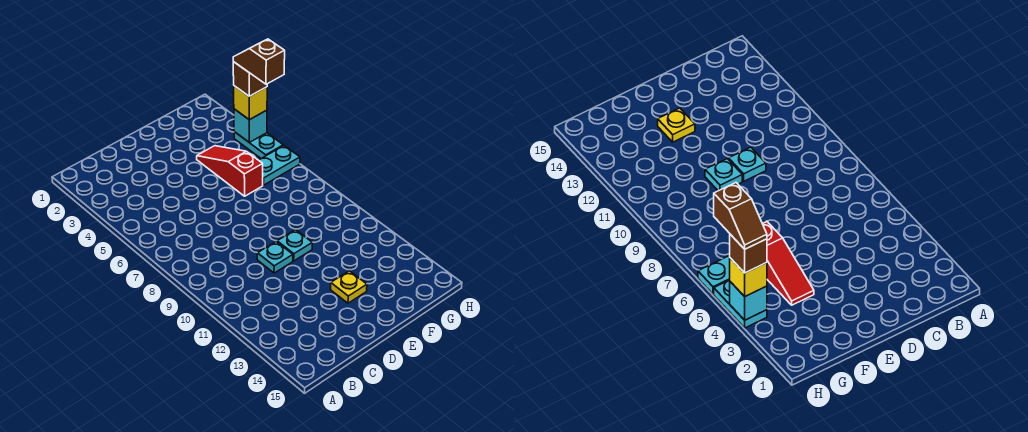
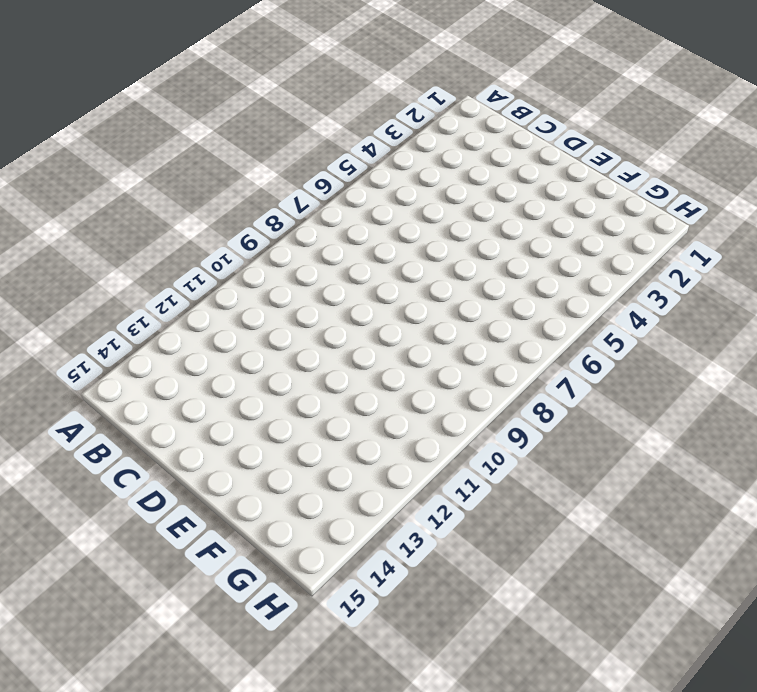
none -> cyan plate D10 level 1
none -> cyan plate E10 level 1

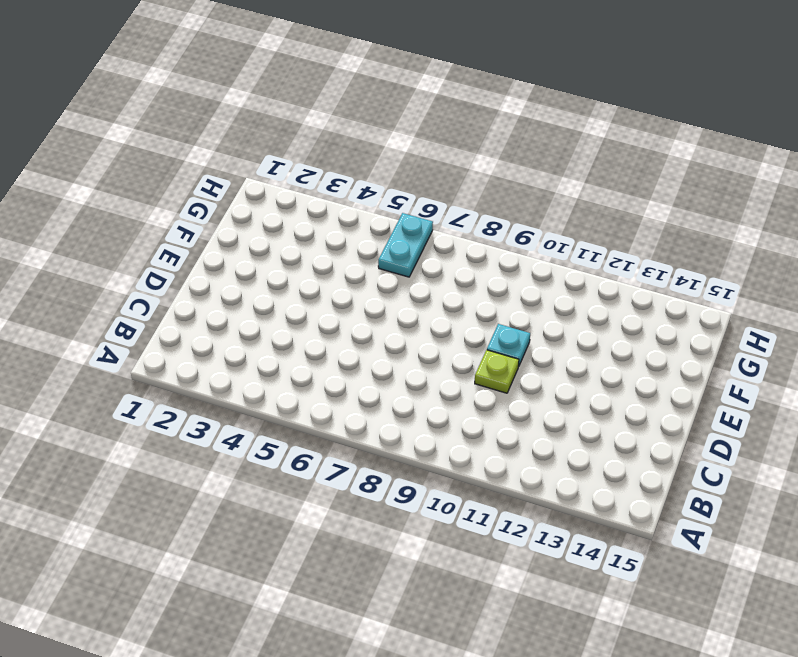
lime plate D10 level 1 -> cyan plate D10 level 1
none -> yellow plate E13 level 1
none -> red slope F4:F6 level 1 top 6

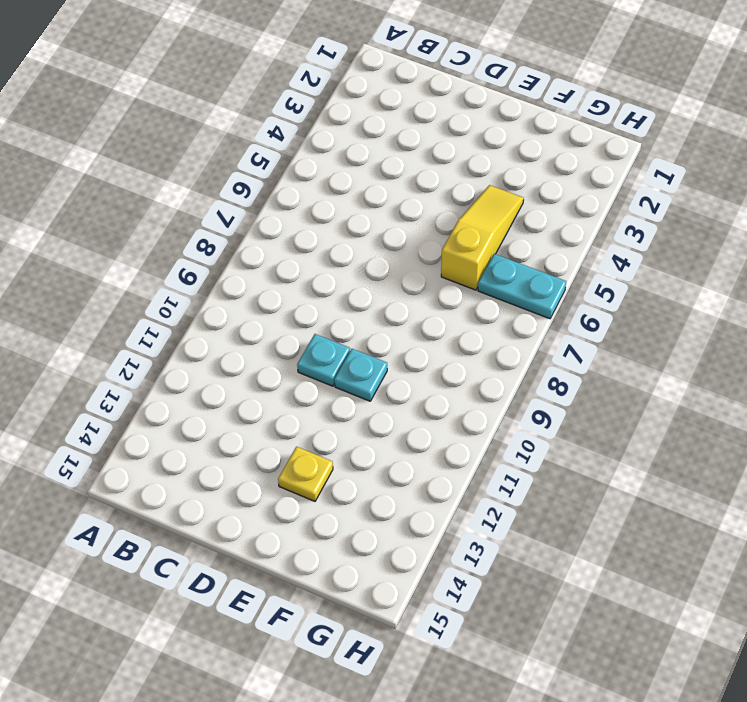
yellow slope F4:F6 level 1 top 6 -> red slope F4:F6 level 1 top 6
none -> cyan plate H4:H5 level 1
none -> cyan brick H4 level 2

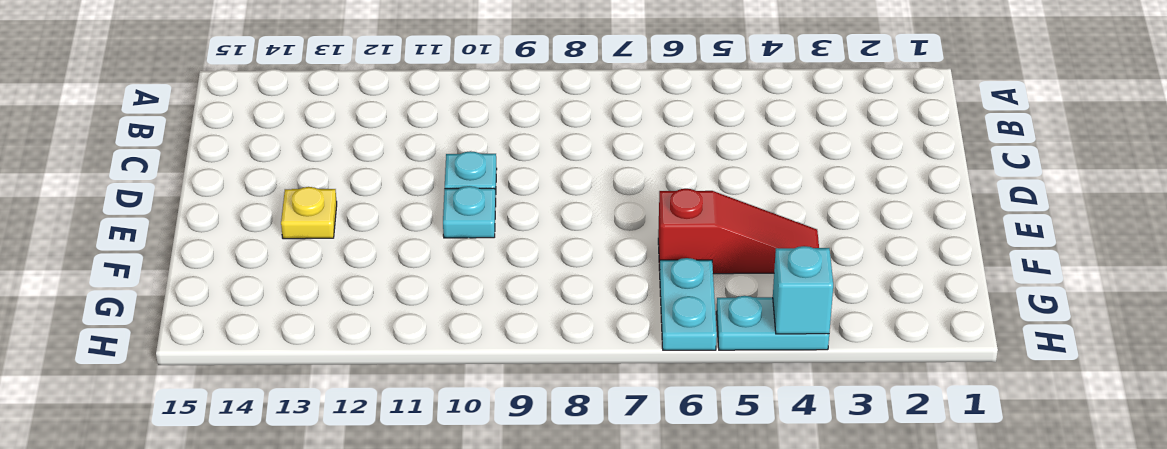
none -> yellow brick H4 level 3
none -> brown brick H4 level 4

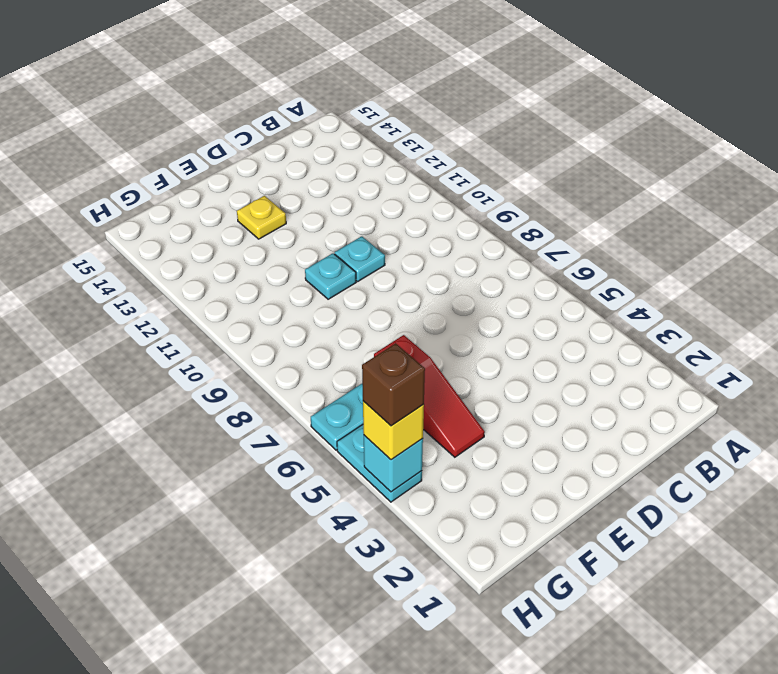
none -> brown slope H4:H5 level 5 top 5

